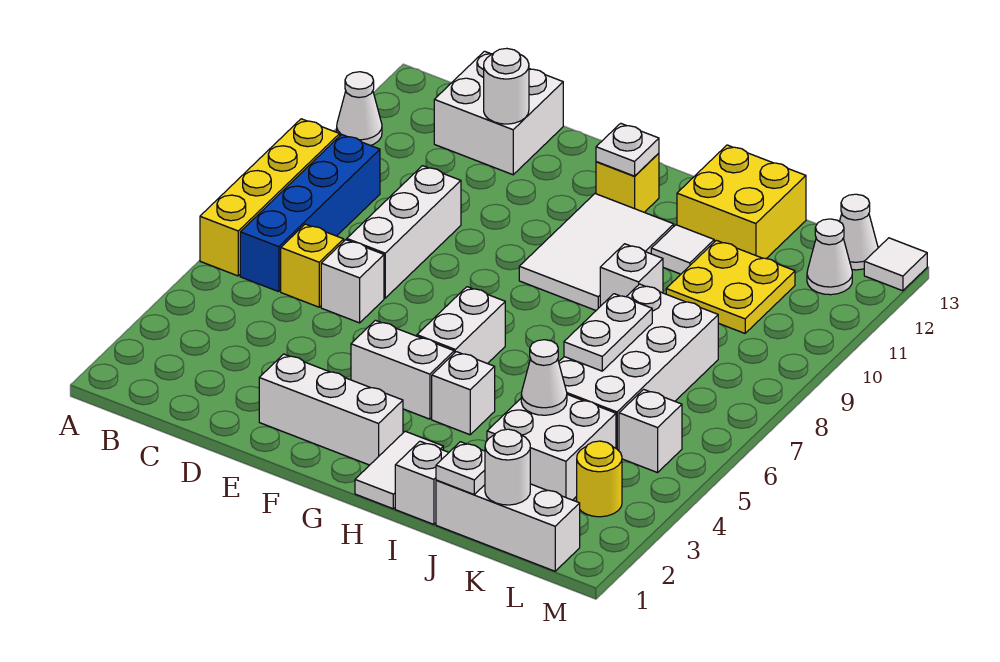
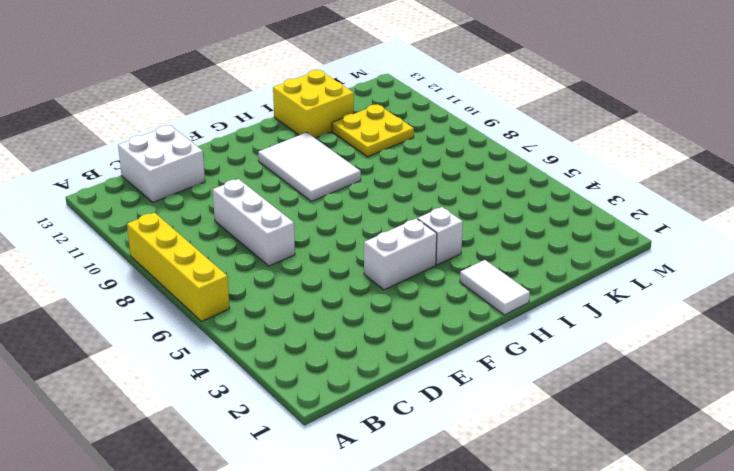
none -> white cone A11 level 1
none -> blue brick B6:B9 level 1
none -> yellow brick C6 level 1
none -> white brick D6 level 1

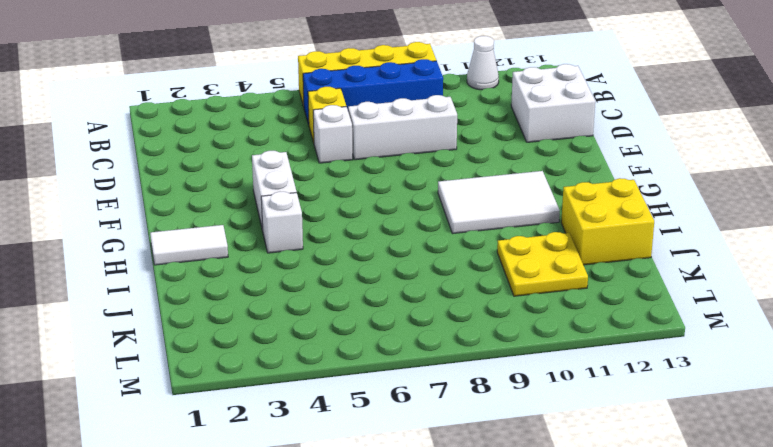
none -> white brick E2:G2 level 1
none -> white brick G5:G6 level 1
none -> yellow brick G12 level 1
none -> white brick I1 level 1

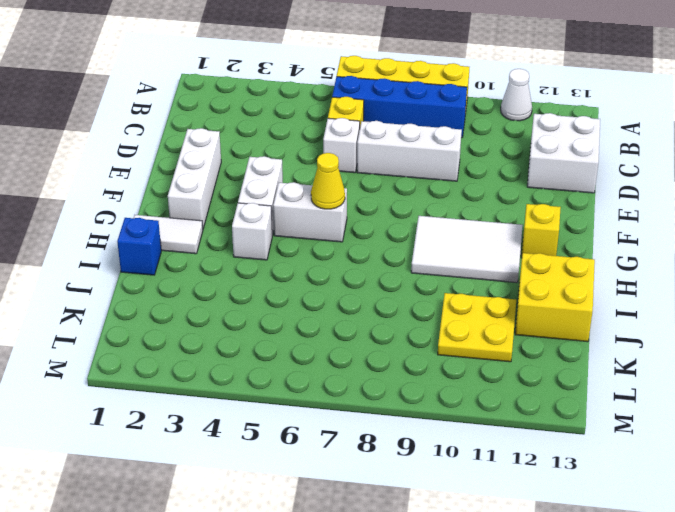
yellow cone G6 level 2 -> none
blue brick I1 level 1 -> white brick I1 level 1
none -> white brick I9 level 1
none -> white tile I11 level 1
none -> white brick J1:L1 level 1
none -> white brick J3:K4 level 1

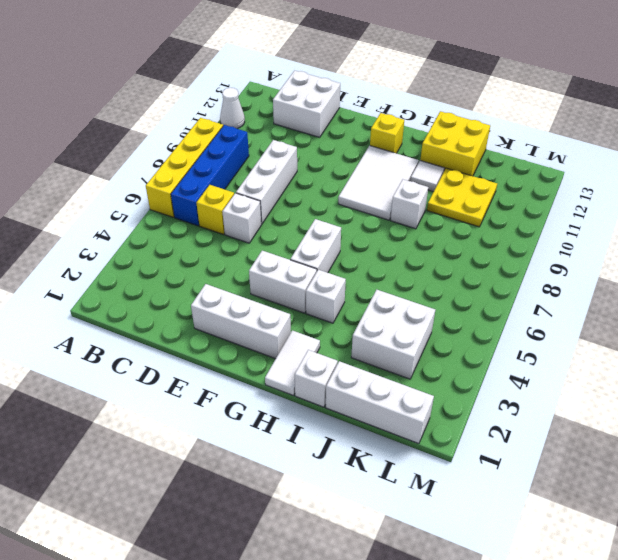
none -> white brick J5:K8 level 1
none -> yellow round brick L3 level 1
none -> white brick L5 level 1
none -> white cone L12 level 1

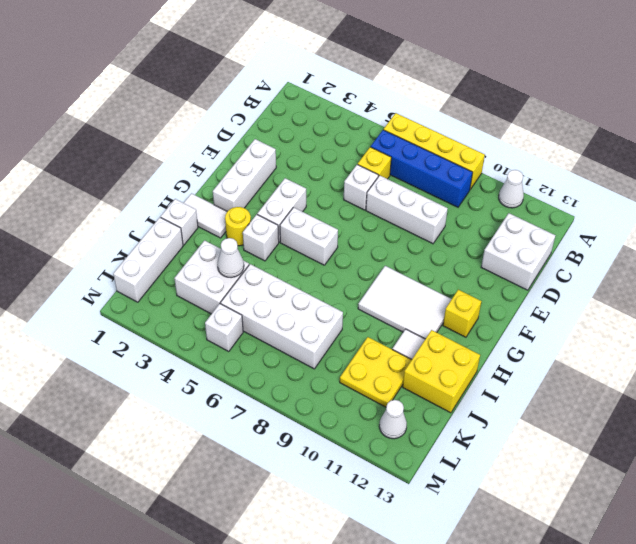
yellow round brick H3 level 1 -> yellow round brick L3 level 1
none -> white brick I9 level 1
none -> white cone L13 level 1
none -> white tile M13 level 1
none -> white round brick D12 level 2

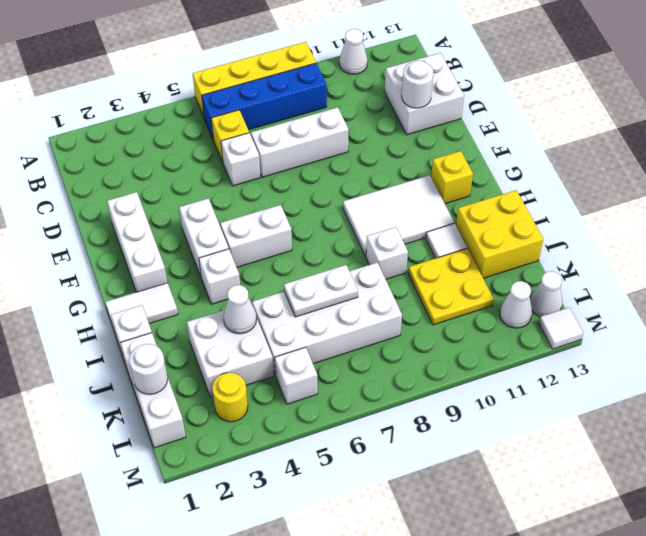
none -> white plate G12 level 2
none -> white plate J1 level 2

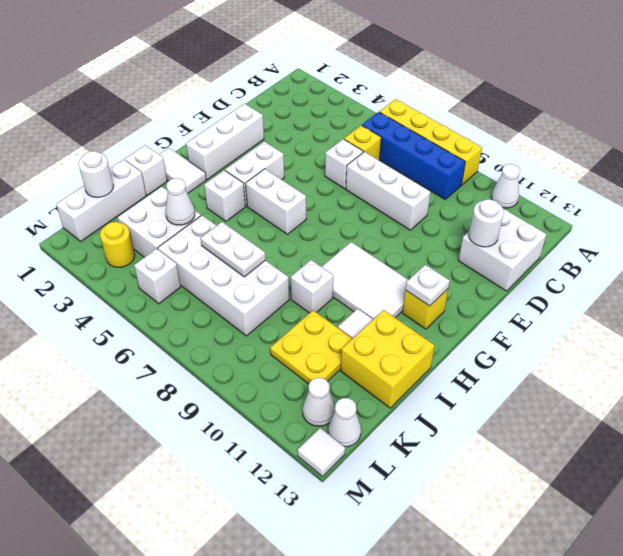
none -> white plate J1 level 2

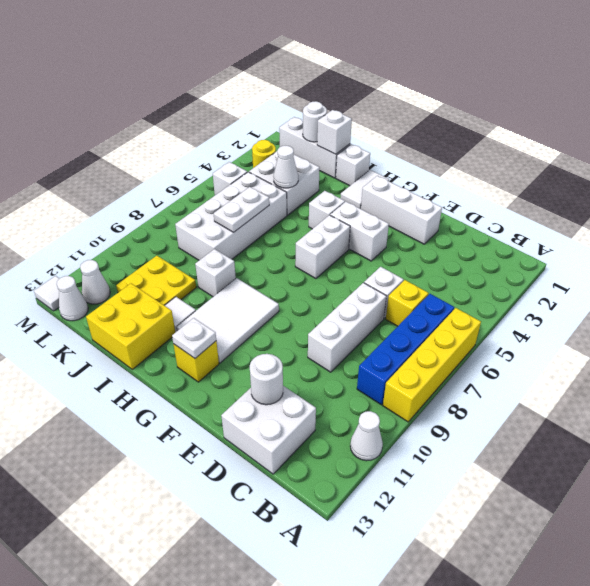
white brick J1 level 2 -> white plate J1 level 2

